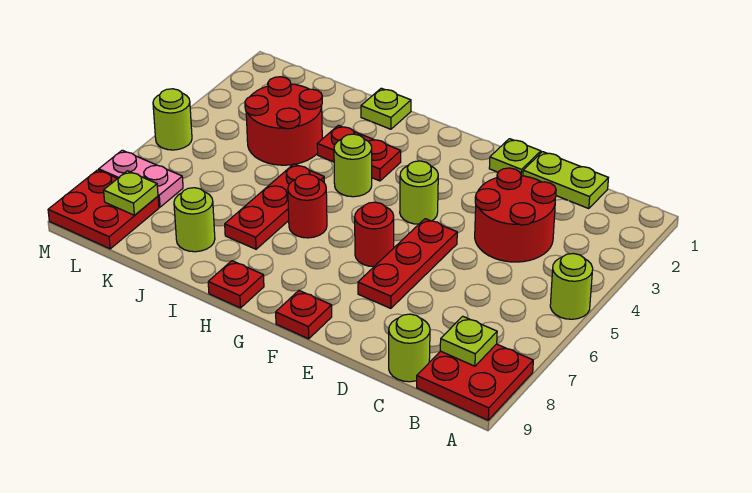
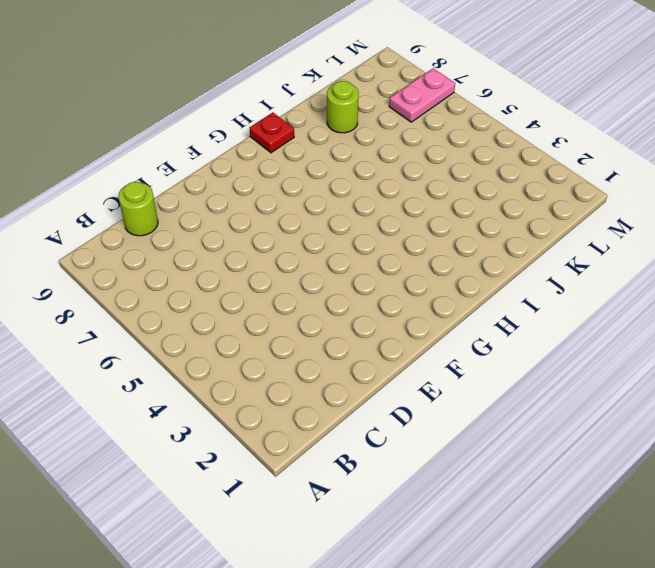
none -> lime round brick A5 level 1
none -> red plate A8:B9 level 1
none -> lime plate C1:D1 level 1

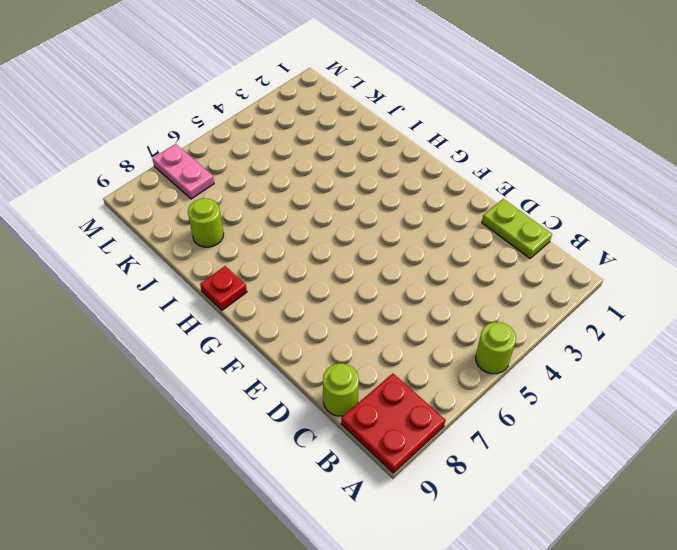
none -> red round brick C3:D4 level 1
none -> lime plate E1 level 1
none -> red plate E5:E7 level 1

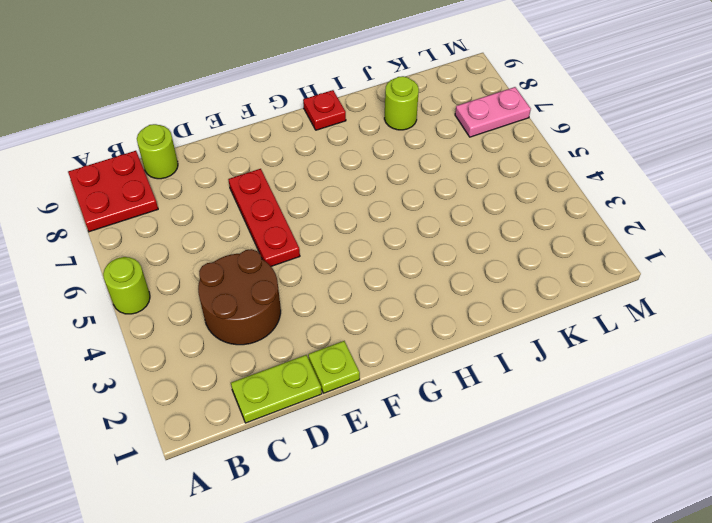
brown round brick C3:D4 level 1 -> red round brick C3:D4 level 1
none -> lime round brick F4 level 1
none -> red round brick F6 level 1
none -> red plate F9 level 1

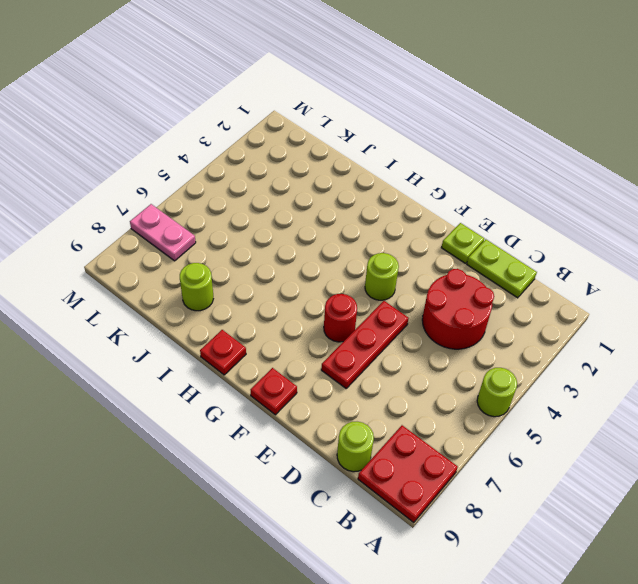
none -> red plate H3:I3 level 1
none -> lime round brick H4 level 1
none -> red round brick H6 level 1

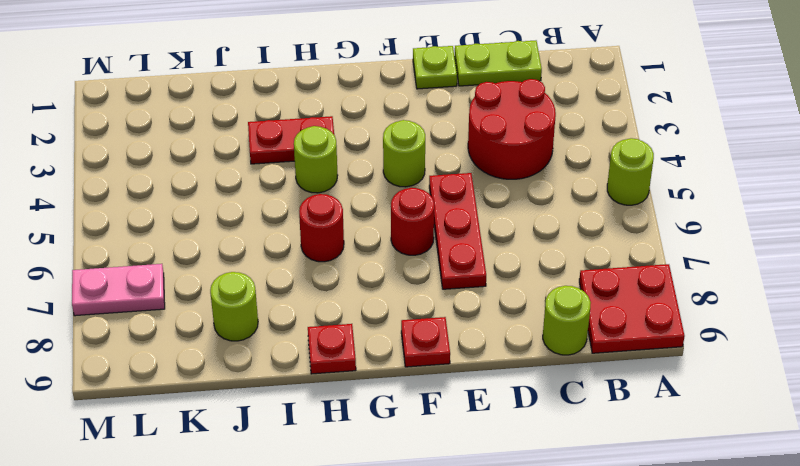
none -> lime plate I1 level 1
none -> red plate I5:I7 level 1
none -> red round brick J3:K4 level 1

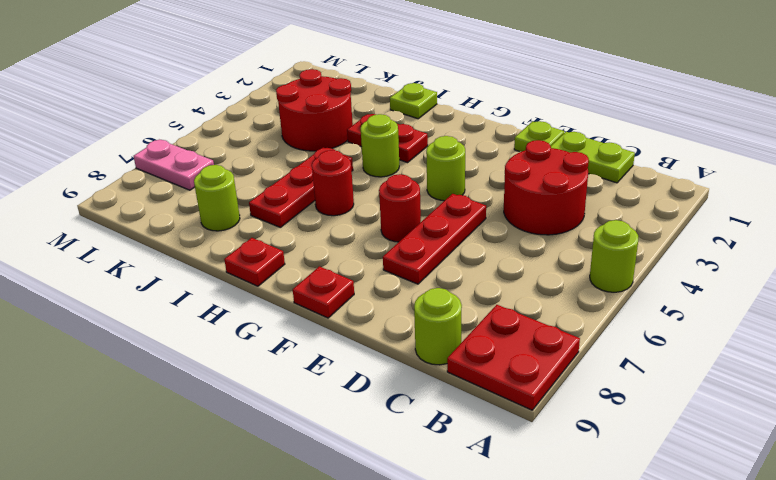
none -> red plate L8:M9 level 1
none -> lime round brick M5 level 1
none -> lime plate B8 level 2

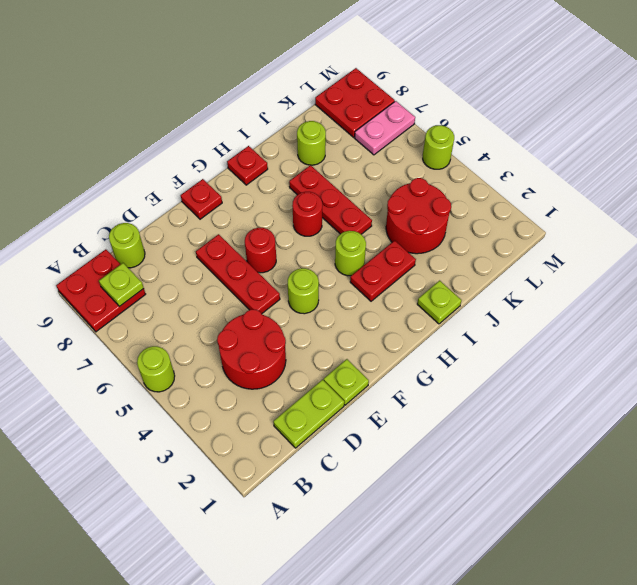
none -> lime plate L8 level 2

